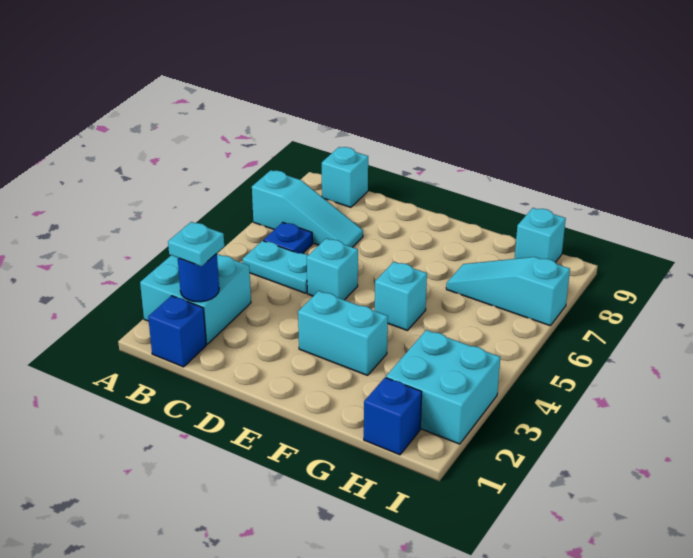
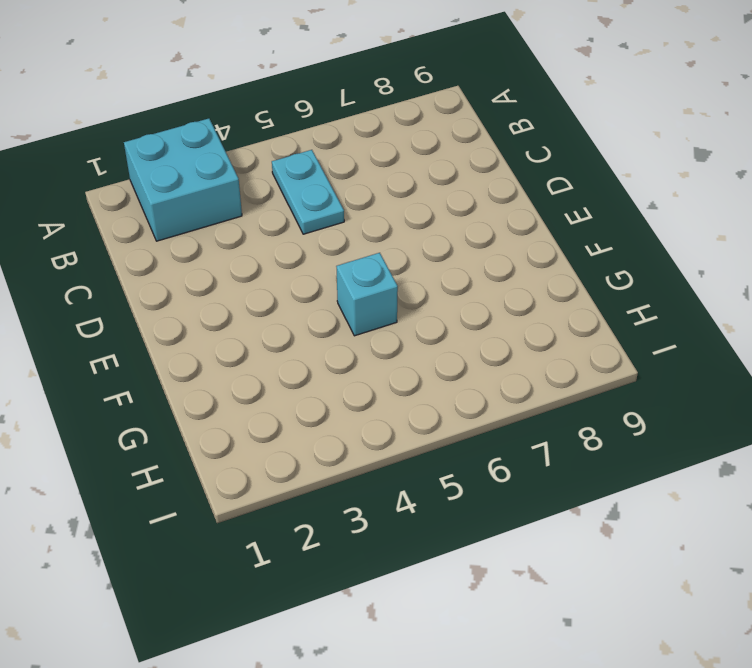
none -> cyan slope A7:C7 level 1 top A
none -> blue brick B1 level 1
none -> blue plate B6 level 1

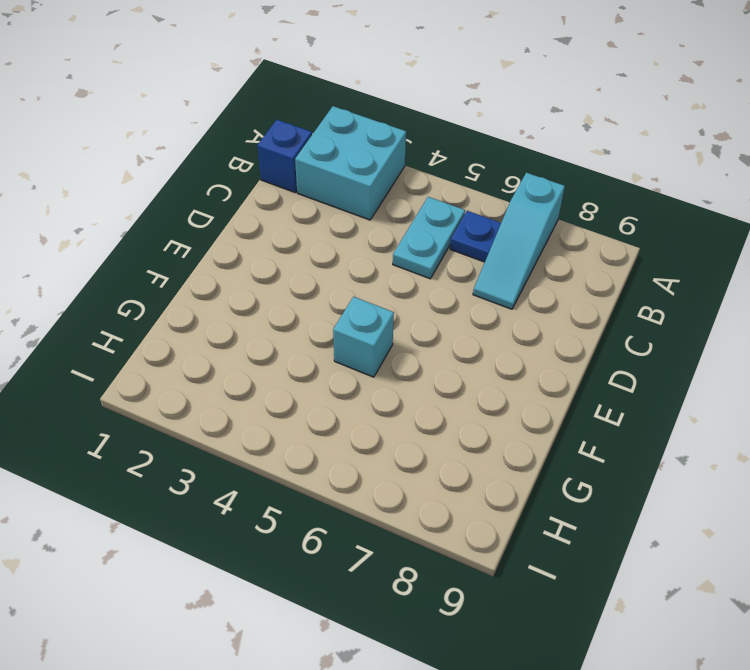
none -> cyan brick B9 level 1
none -> cyan brick D5 level 1
none -> cyan brick E3:F3 level 1

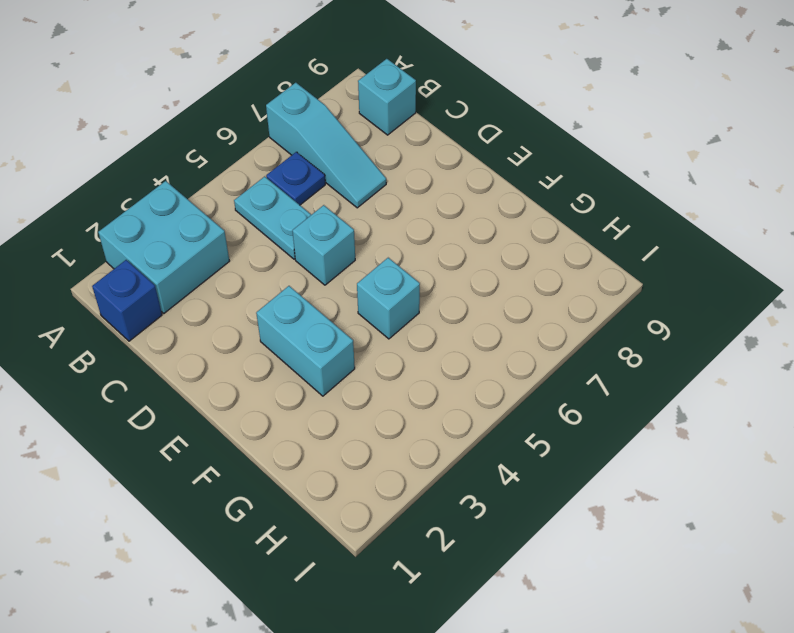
none -> cyan slope G7:I7 level 1 top I
none -> blue brick H1 level 1
none -> cyan brick H2:I3 level 1

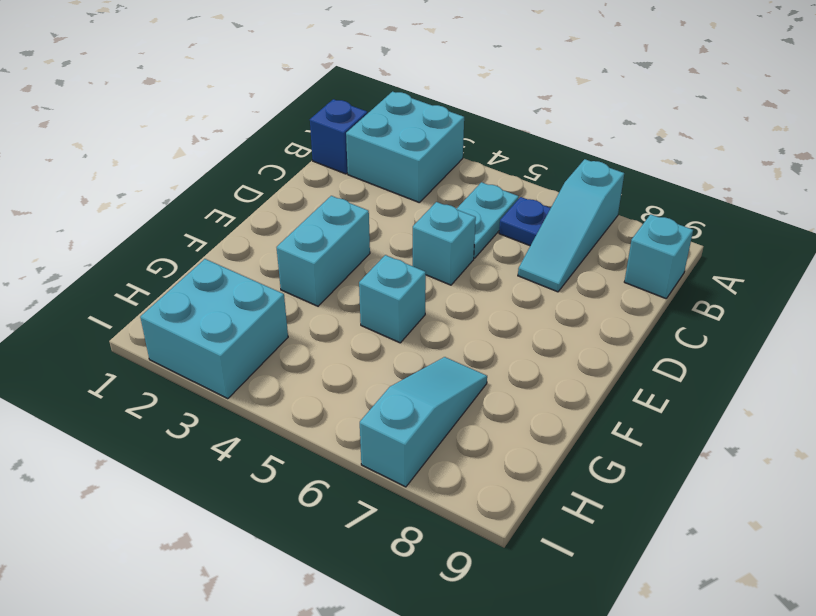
none -> blue brick H1 level 1
none -> cyan brick H9 level 1
none -> blue round brick B2 level 2

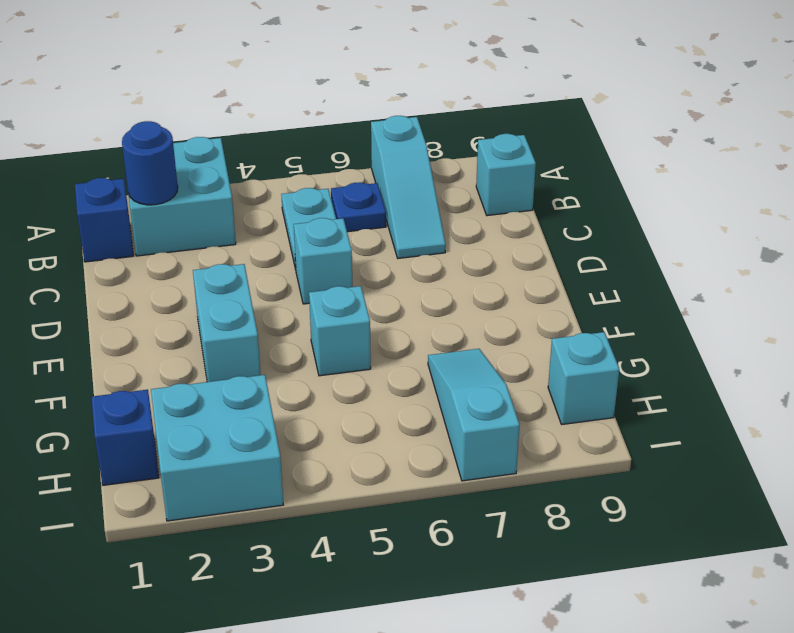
none -> cyan plate B2 level 3

